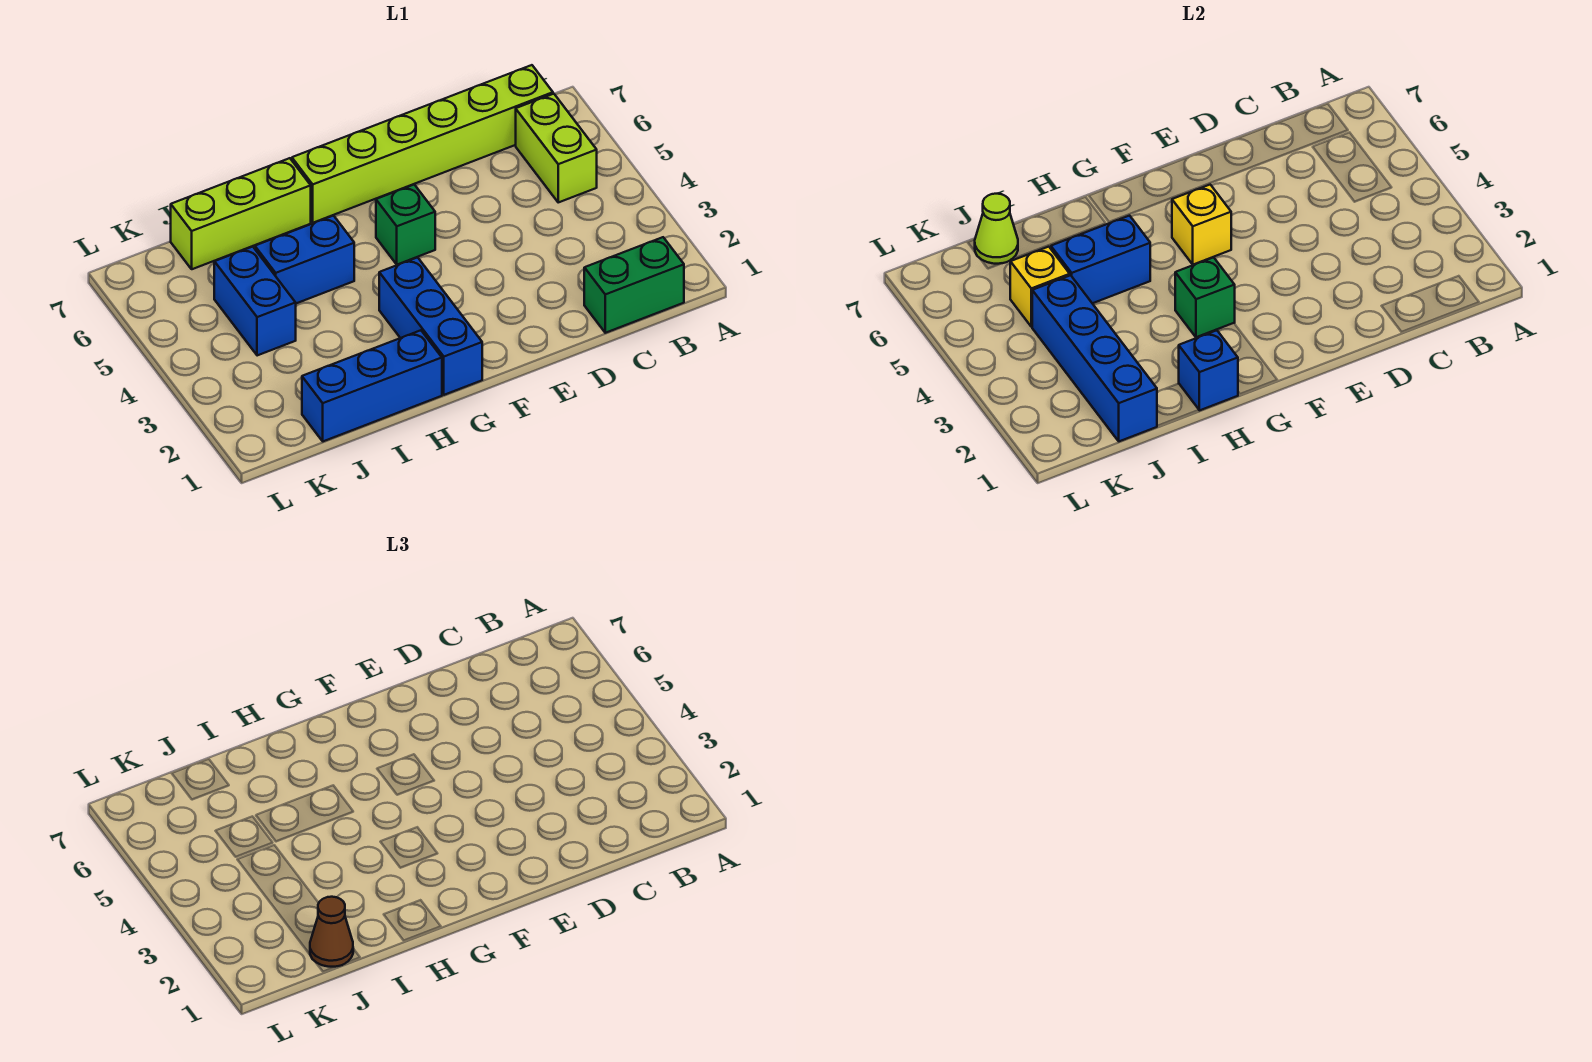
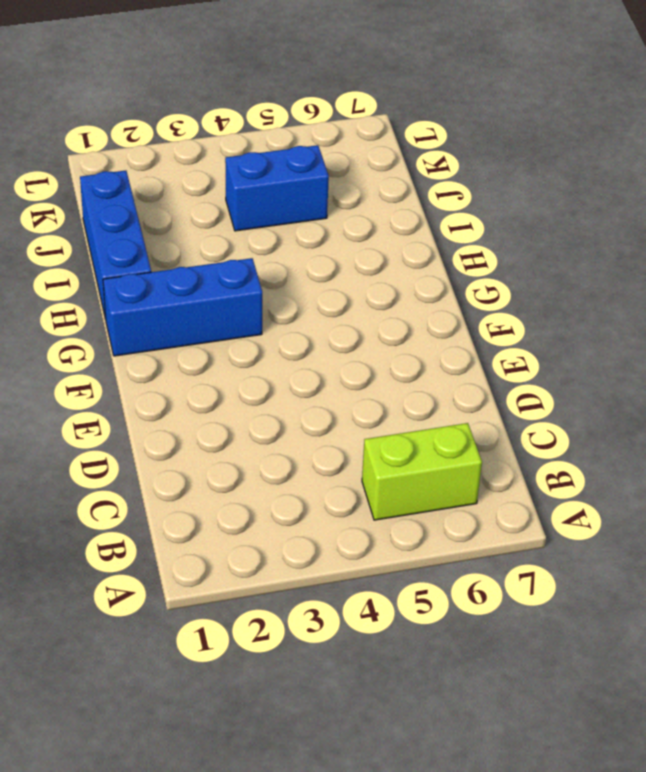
none -> green brick B1:C1 level 1
none -> lime brick B7:G7 level 1
none -> green brick F5 level 1

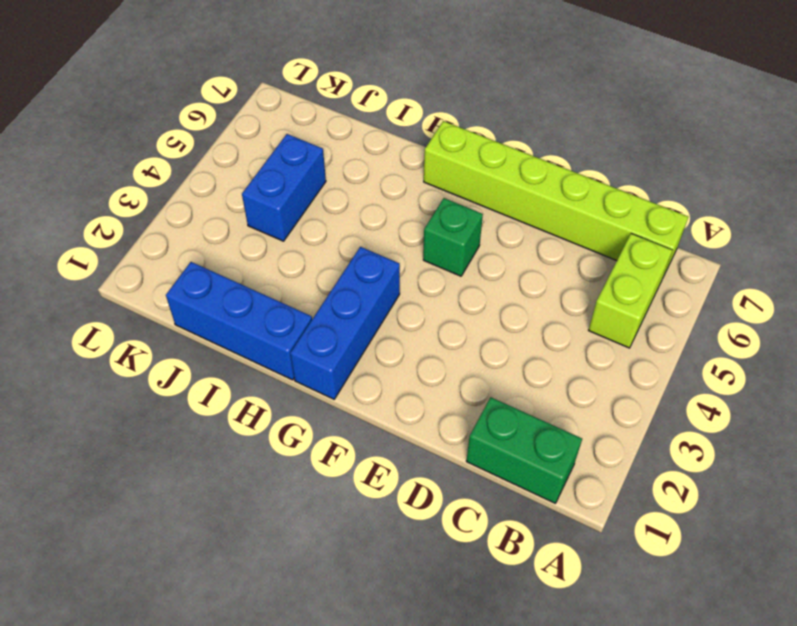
none -> blue brick H5:I5 level 1
none -> lime brick H7:J7 level 1
none -> yellow brick F5 level 2

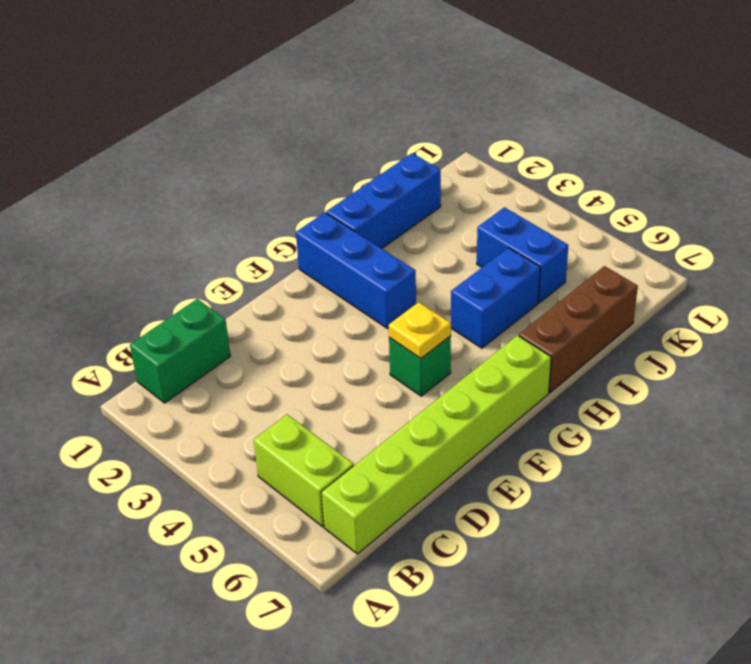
yellow plate F5 level 2 -> yellow brick F5 level 2
brown brick H7:J7 level 1 -> lime brick H7:J7 level 1
none -> green brick G3 level 2
none -> blue brick H1 level 2
none -> blue brick H5:I5 level 2

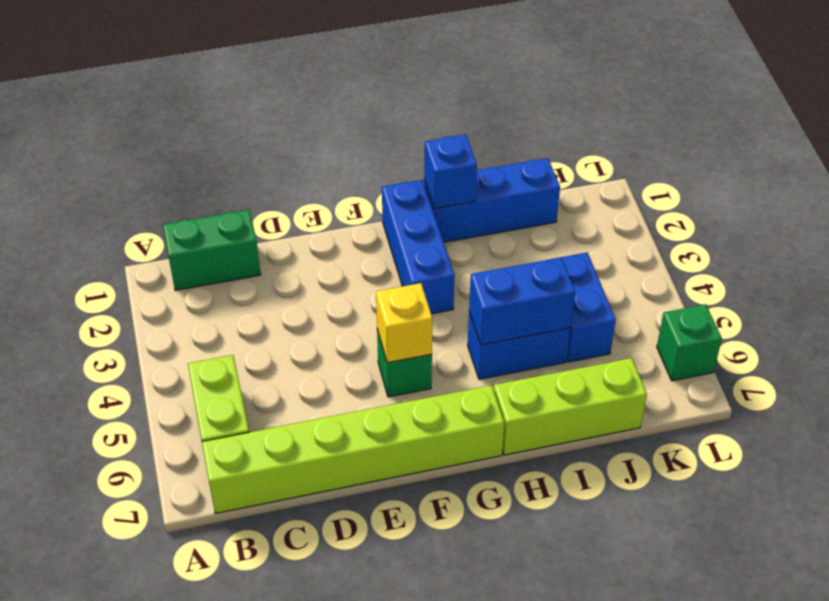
green brick L6 level 1 -> green brick G3 level 2
none -> blue brick J1:J4 level 2
none -> yellow brick J5 level 2
none -> lime cone J7 level 2

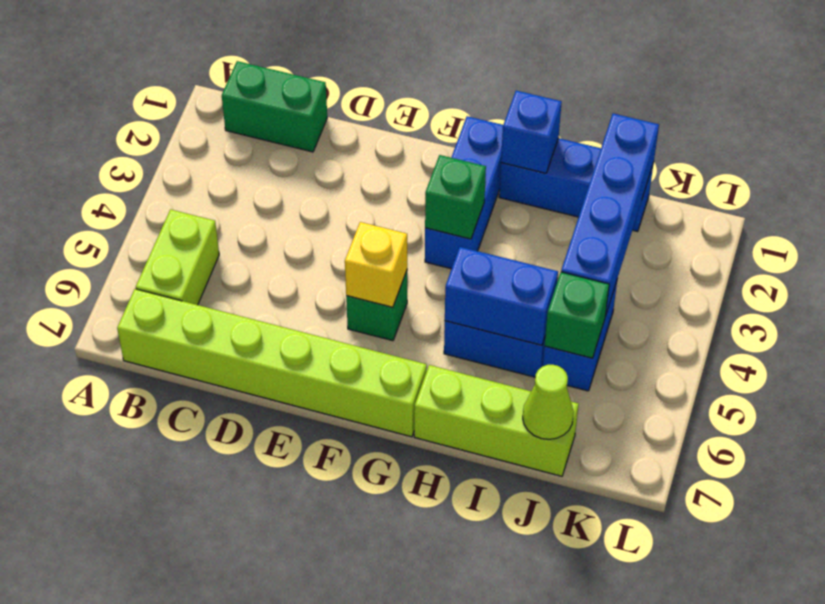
green brick J5 level 2 -> yellow brick J5 level 2
none -> brown cone J1 level 3

